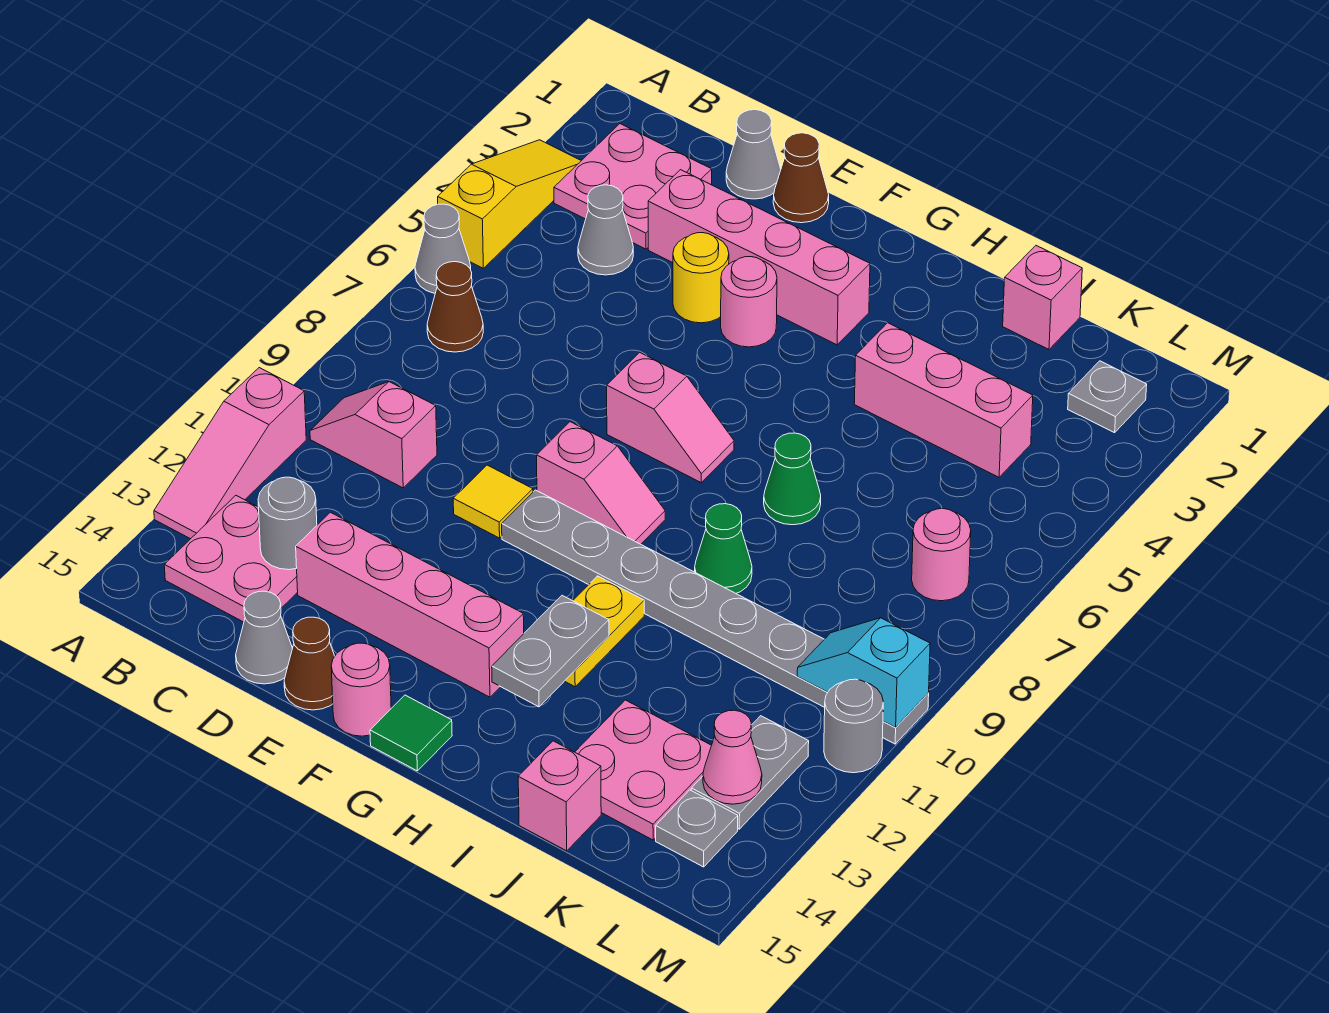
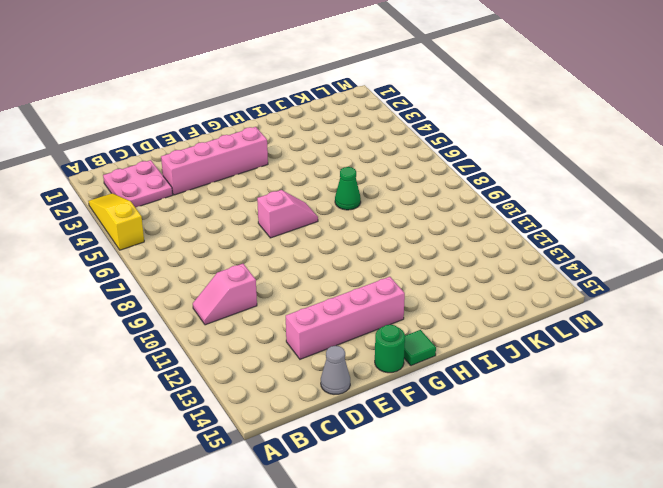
green round brick F15 level 1 -> pink round brick F15 level 1
none -> grey cone A6 level 1
none -> pink slope A11:A13 level 1 top 11
none -> brown cone B7 level 1
none -> pink plate B13:C14 level 1

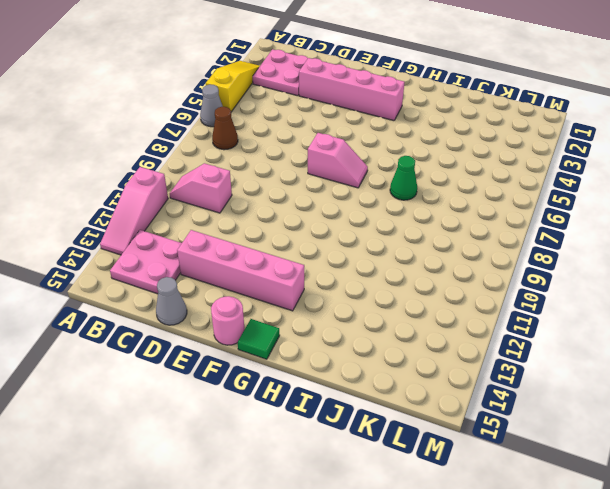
none -> grey cone C4 level 1
none -> grey cone D1 level 1
none -> brown cone E1 level 1
none -> yellow round brick E4 level 1

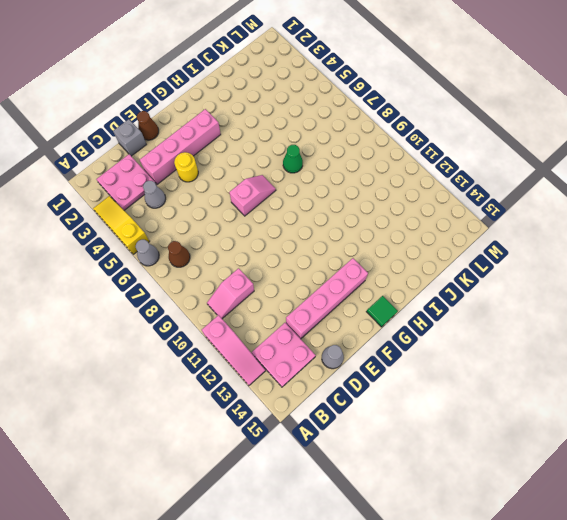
grey brick D1 level 1 -> grey cone D1 level 1
none -> yellow tile E10 level 1
none -> brown cone E15 level 1
none -> pink round brick F4 level 1
none -> pink slope F9:G9 level 1 top F

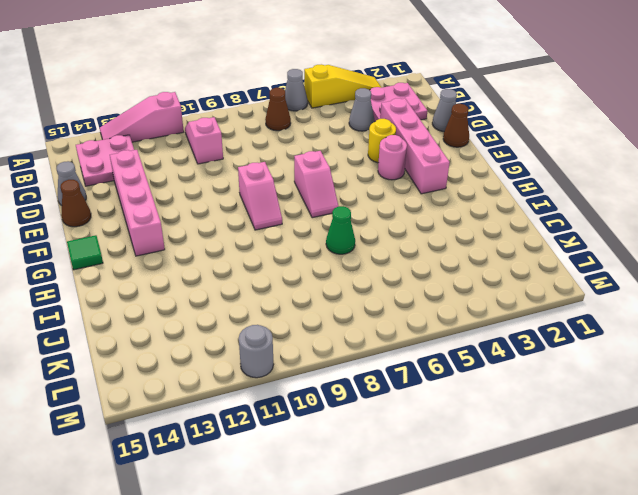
none -> yellow tile E10 level 1
none -> grey plate F10:M10 level 1
none -> pink round brick F15 level 1
none -> yellow plate H11:H12 level 1

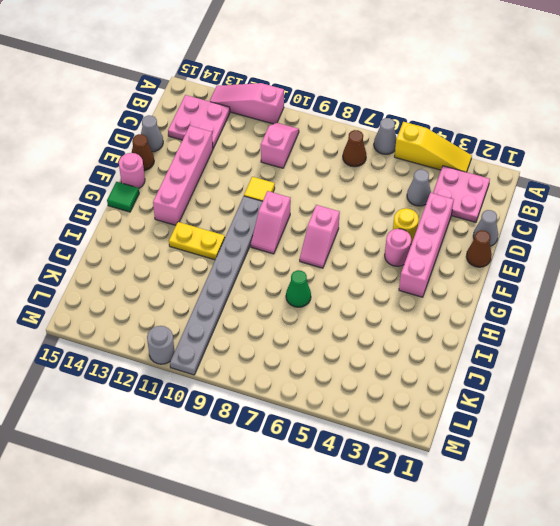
none -> pink brick I4:K4 level 1
none -> green cone I9 level 1
none -> pink brick J1 level 1
none -> pink plate J13:K14 level 1

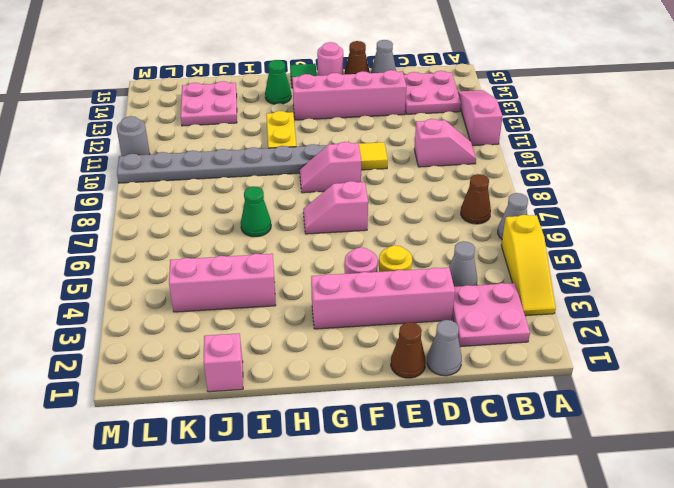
green cone H14 level 1 -> green cone I9 level 1
none -> pink brick J15 level 1
none -> grey plate L2 level 1
none -> pink round brick L7 level 1
none -> grey plate L12:L13 level 1

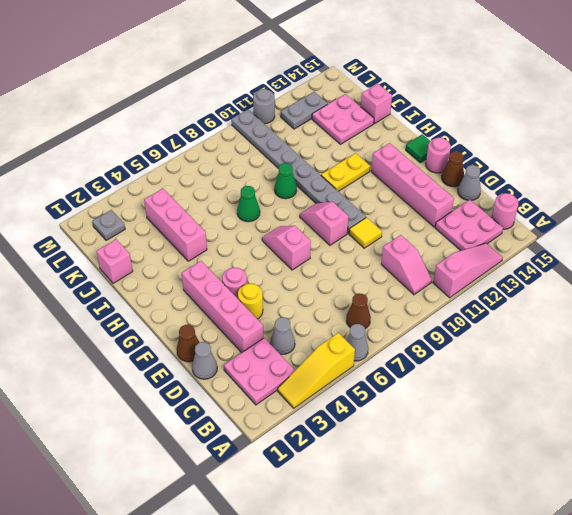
pink round brick B15 level 1 -> pink round brick L7 level 1
none -> grey plate L14 level 1
none -> grey round brick C13 level 2
none -> grey plate H12:H13 level 2
none -> cyan slope L10:M10 level 2 top M

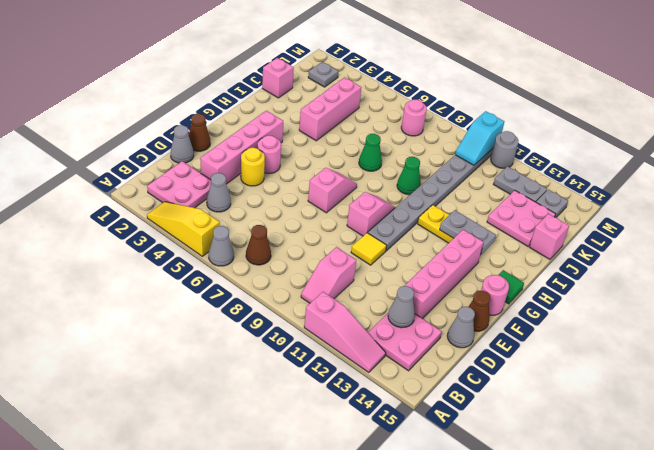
grey cone C13 level 2 -> grey round brick C13 level 2
none -> pink cone L13 level 2

